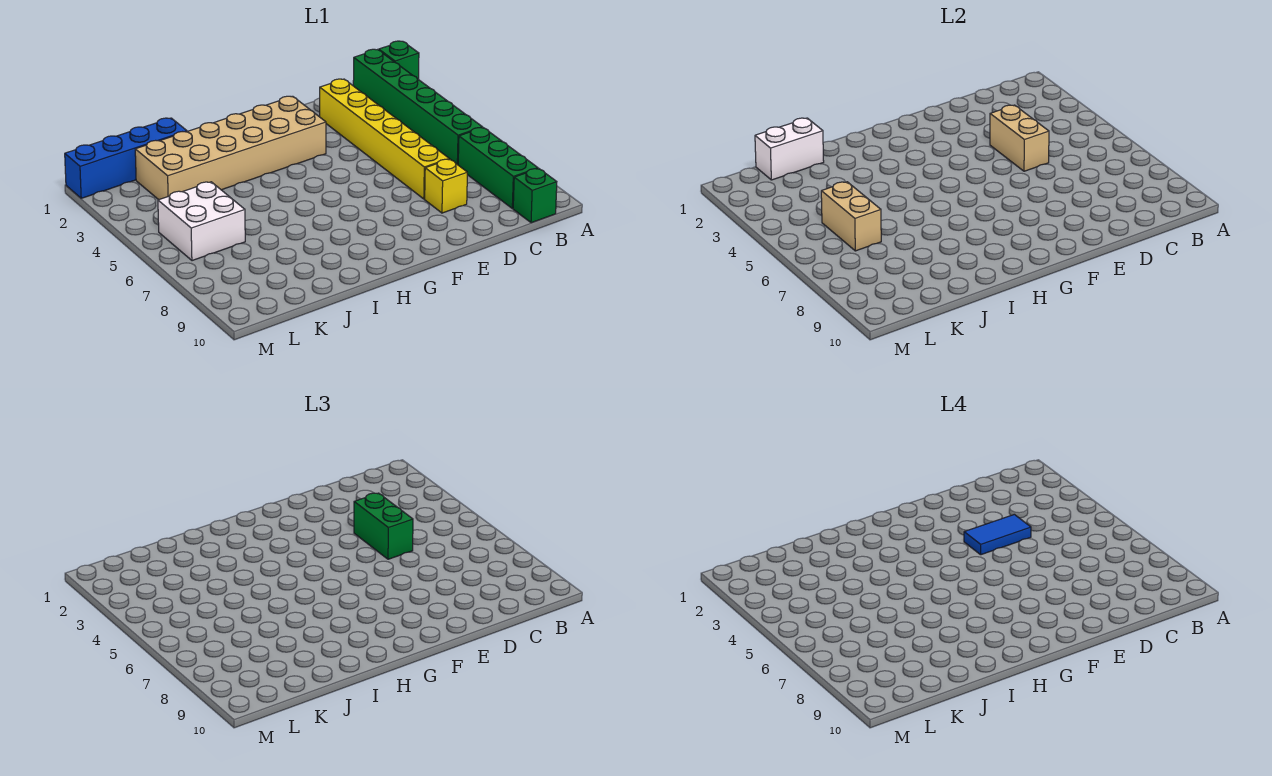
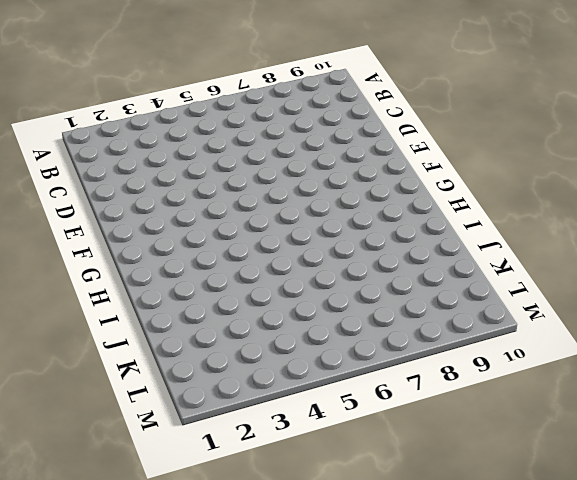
none -> green brick A1 level 1
none -> green brick B1:B6 level 1
none -> green brick B7:B9 level 1

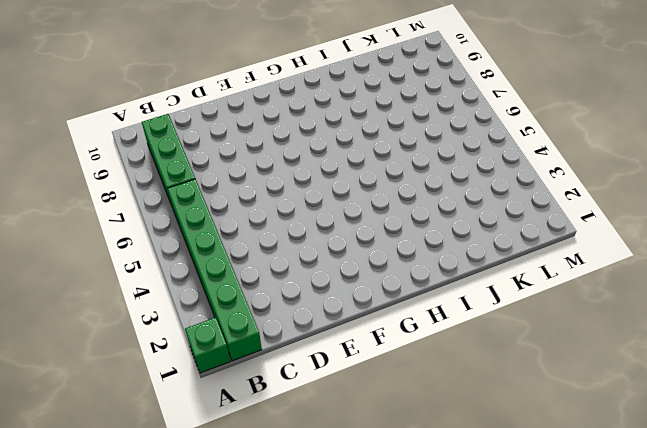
none -> green brick B10 level 1
none -> yellow brick D2:D7 level 1
none -> yellow brick D8 level 1

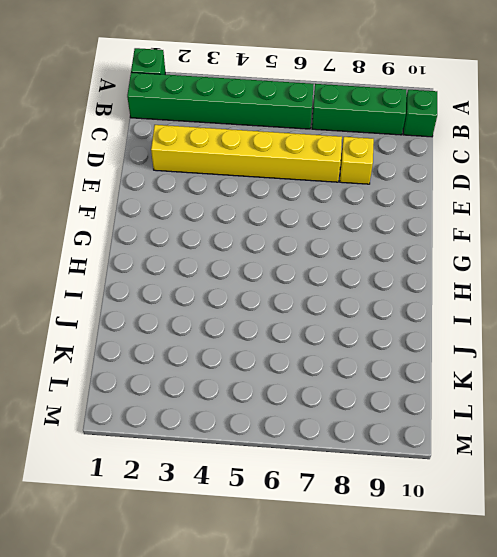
none -> tan brick F2:K3 level 1
none -> blue brick J1:M1 level 1
none -> white brick K5:L6 level 1

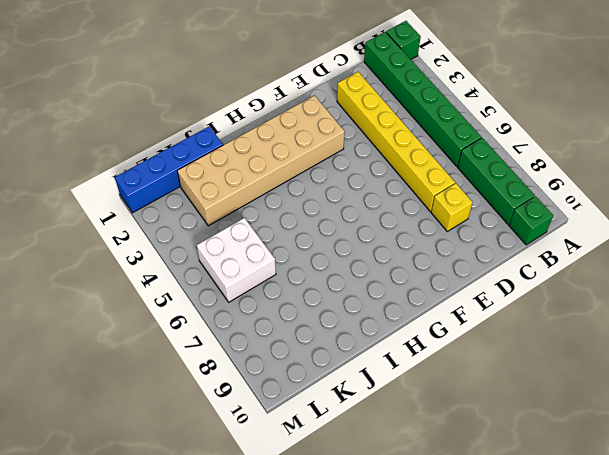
none -> tan brick D4:D5 level 2
none -> white brick J1:K1 level 2
none -> tan brick K5:K6 level 2

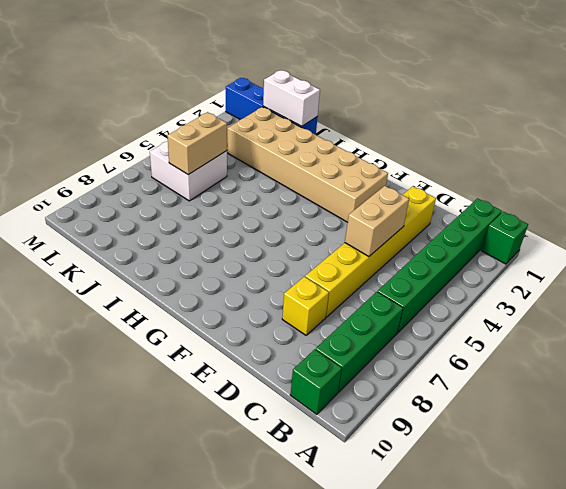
none -> green brick D4:D5 level 3
none -> blue tile D4:E4 level 4

